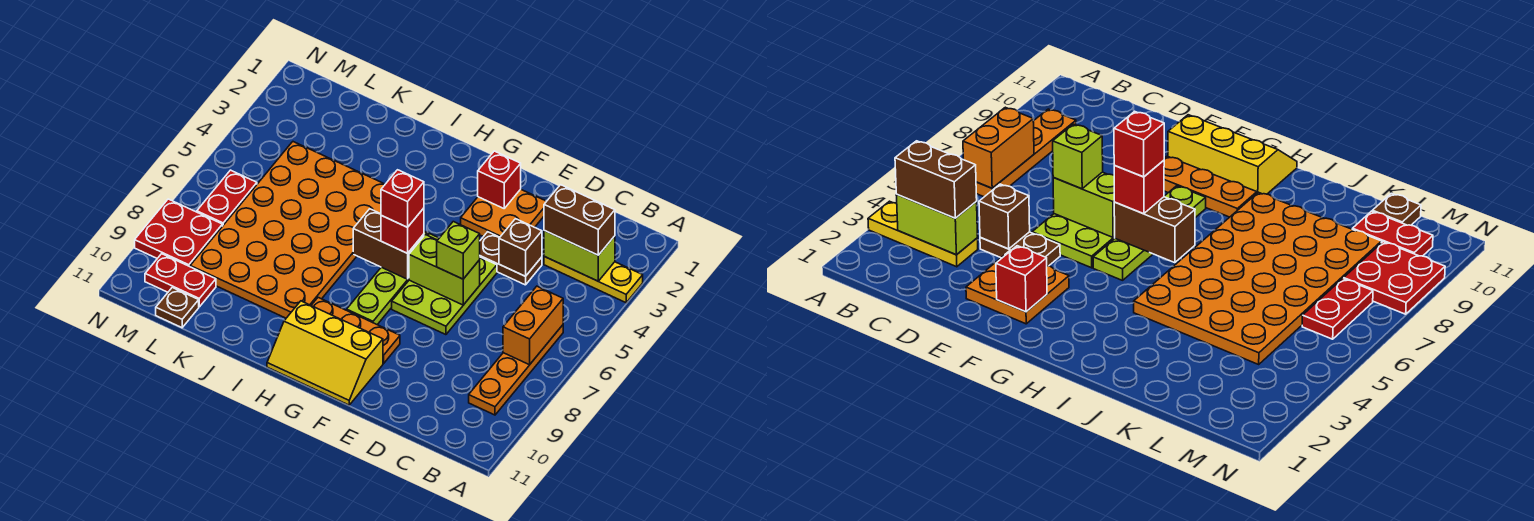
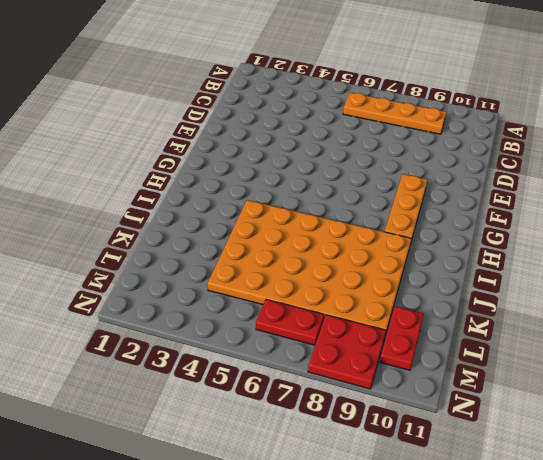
none -> yellow plate A3:C3 level 1
none -> brown plate D4:E4 level 1
none -> orange plate E2:F3 level 1

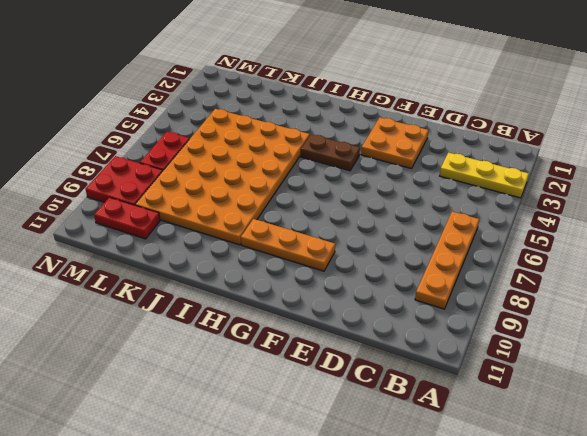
brown plate G4:H4 level 1 -> brown plate D4:E4 level 1
none -> lime plate E5:F7 level 1
none -> yellow slope F10:H11 level 1 top 10
none -> lime plate G5:G8 level 1

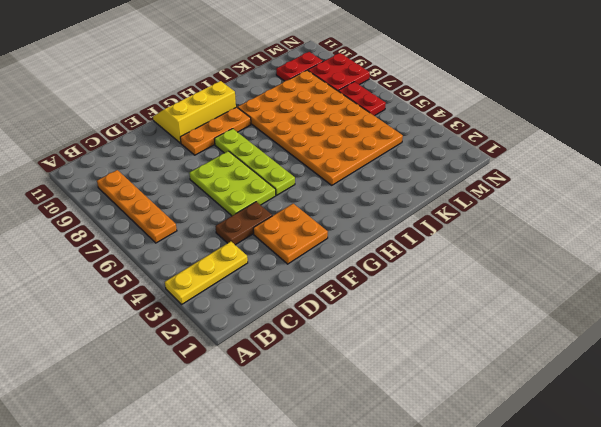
none -> brown plate L11 level 1
none -> lime brick B3:C3 level 2
none -> orange brick B6:B7 level 2

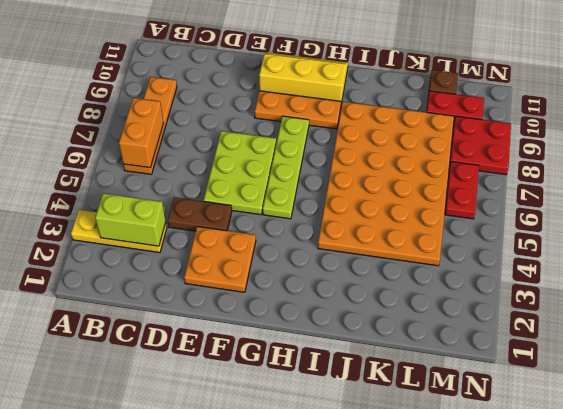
none -> brown brick D4 level 2
none -> lime brick E6:F6 level 2
none -> red brick F2 level 2

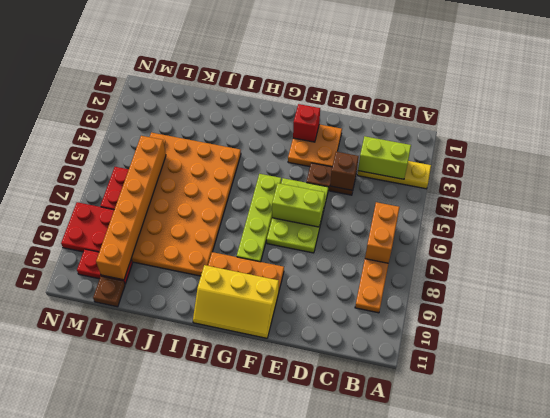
orange brick L5:L10 level 2 -> none
none -> brown brick G6:H6 level 2
none -> brown brick B3:C3 level 3
none -> lime brick E6 level 3

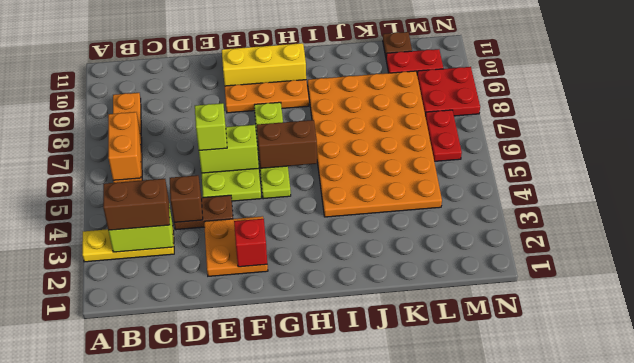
none -> red brick G6 level 3
none -> red brick G6 level 4

